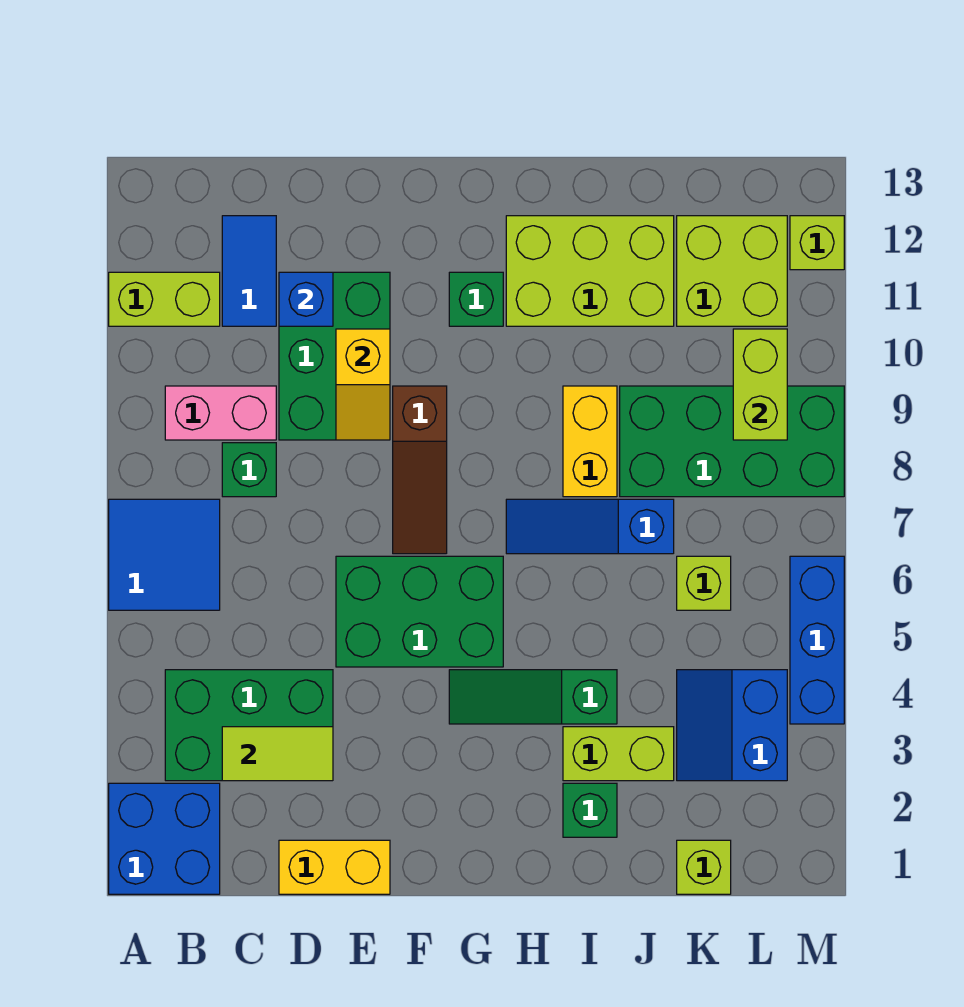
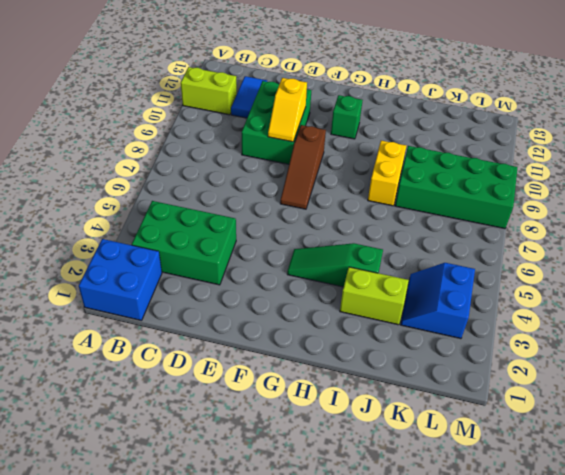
none -> blue tile A6:B7 level 1
none -> pink brick B9:C9 level 1
none -> green brick C8 level 1

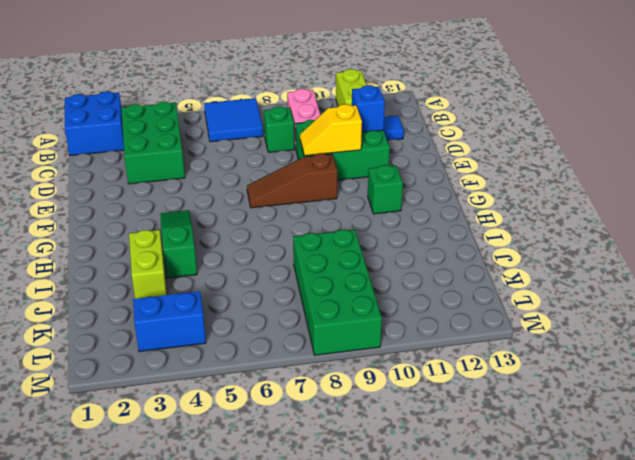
none -> yellow brick D1:E1 level 1
none -> green brick E5:G6 level 1
none -> blue slope H7:J7 level 1 top J

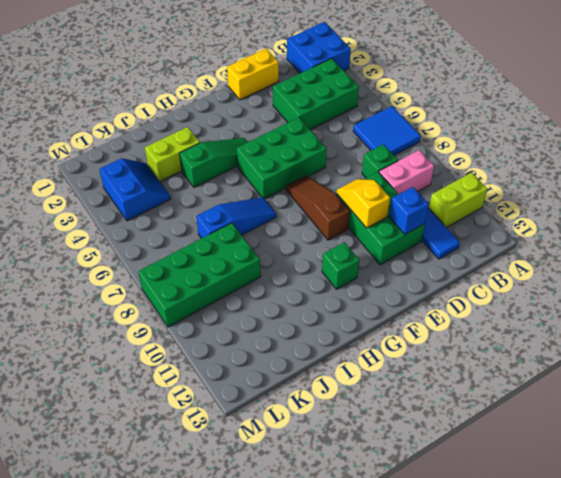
none -> lime brick H11:J12 level 1
none -> green brick I2 level 1
none -> yellow brick I8:I9 level 1

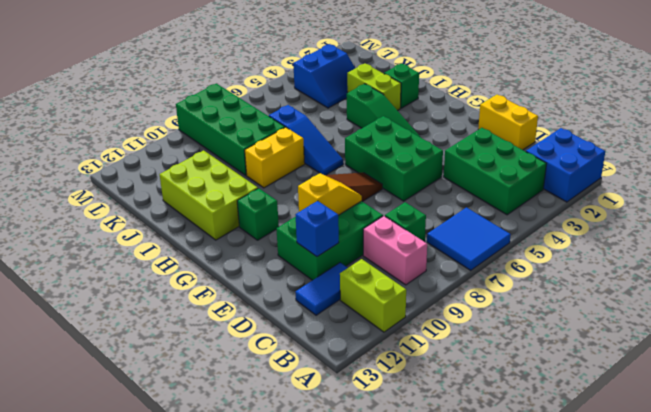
none -> lime brick K1 level 1
none -> lime brick K6 level 1
none -> lime brick K11:L12 level 1

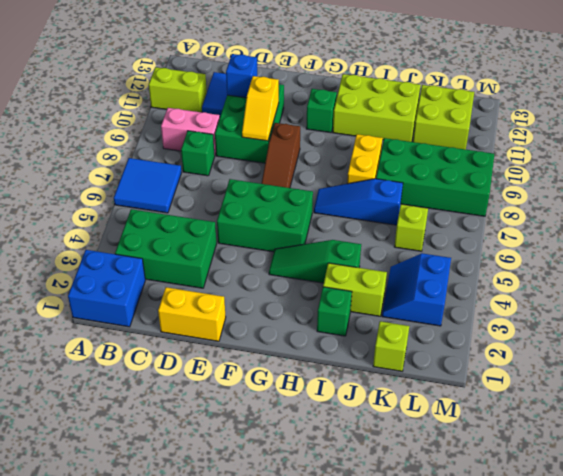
none -> blue brick M4:M6 level 1
none -> lime brick M12 level 1
none -> lime tile C3:D3 level 2

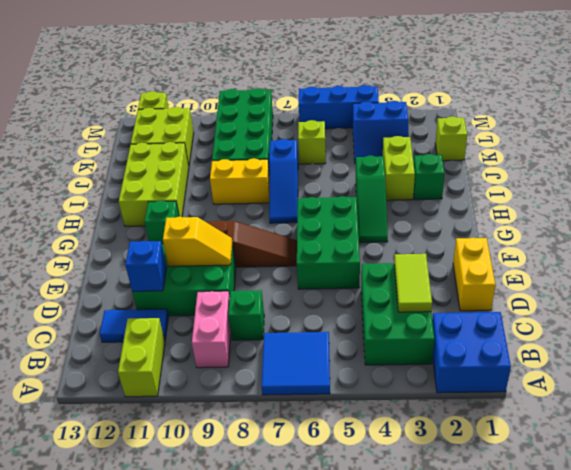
none -> lime brick L9:L10 level 2

